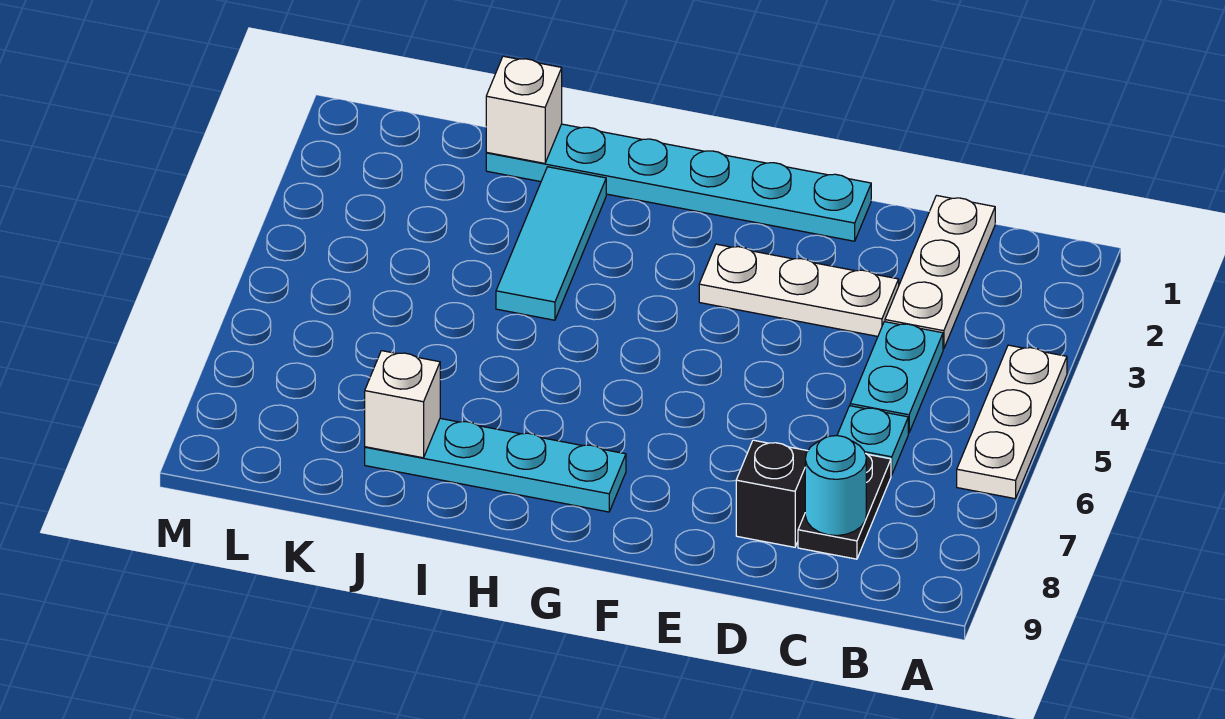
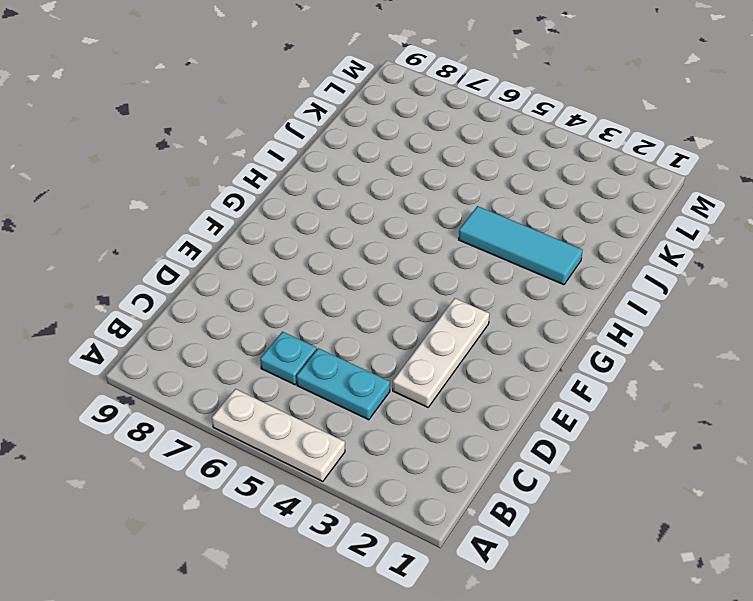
none -> white plate C1:C3 level 1
none -> black plate C7:C8 level 1
none -> black brick D8 level 1

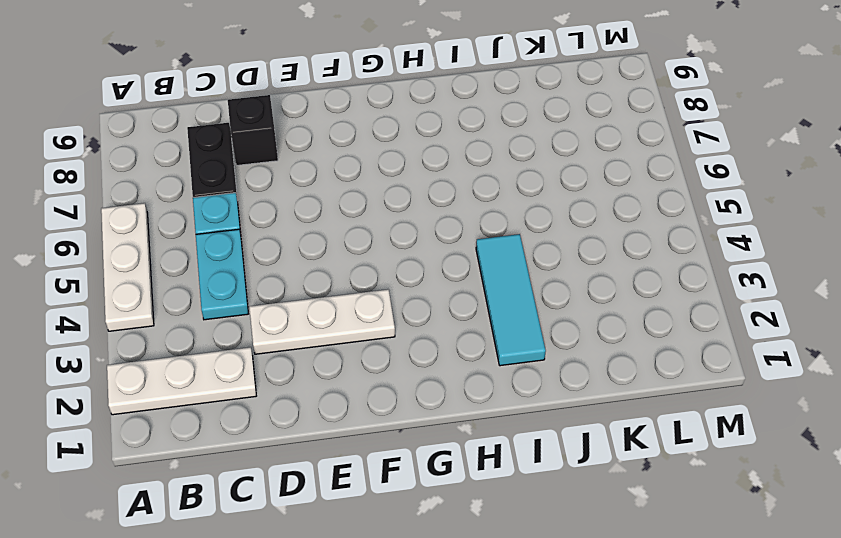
white plate A2:C2 level 1 -> white plate C1:C3 level 1
none -> cyan plate E1:J1 level 1
none -> cyan plate G8:J8 level 1
none -> cyan round brick C8 level 2

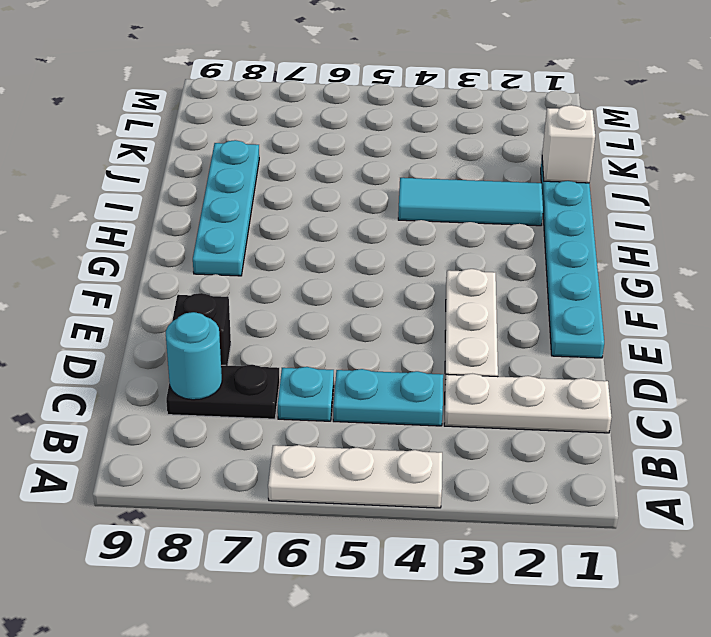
none -> white brick J8 level 2

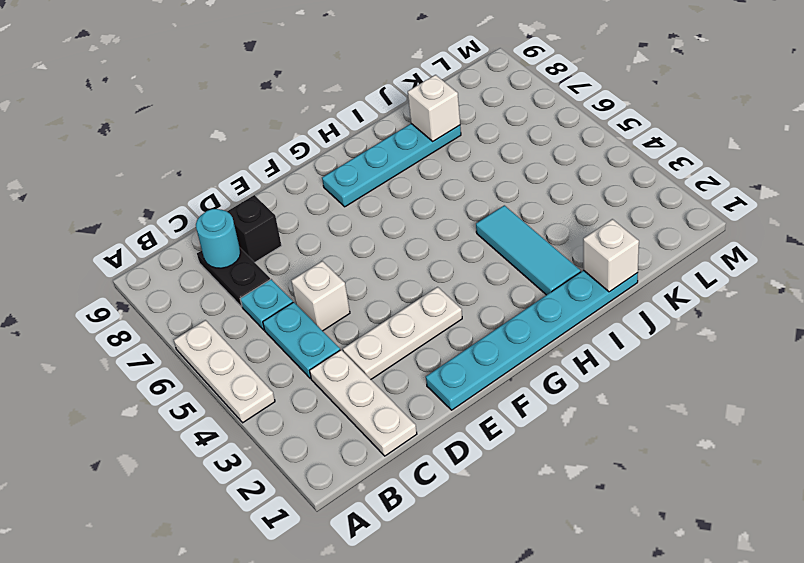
white brick D5 level 1 -> none

